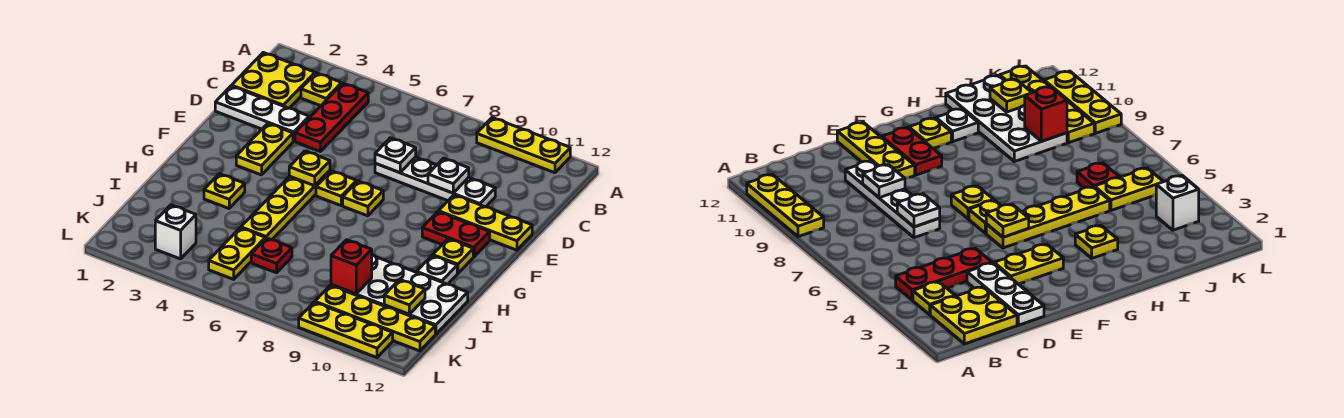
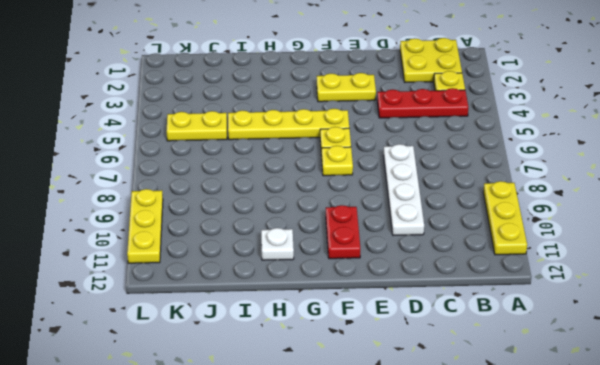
none -> white plate D1:D3 level 1
none -> yellow plate E10:E12 level 1
none -> yellow plate G11 level 1

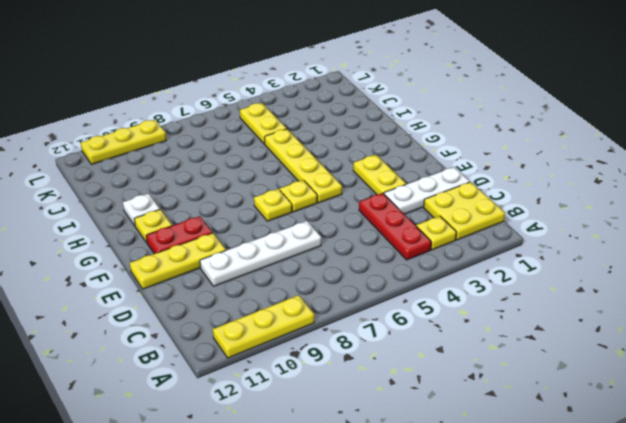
none -> yellow plate H3 level 1
none -> white plate I9:J12 level 1
none -> red plate J6 level 1

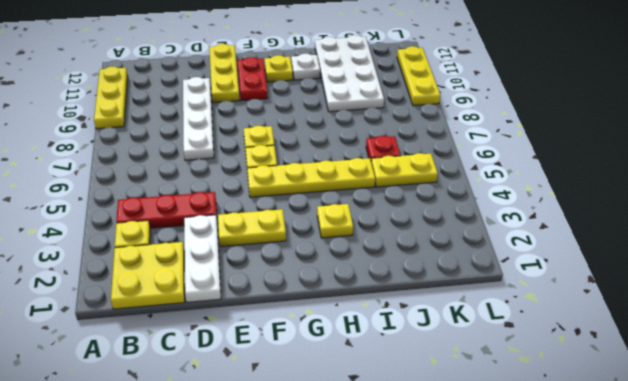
none -> white brick K3 level 1
none -> yellow plate K9:K12 level 1
none -> white plate D7 level 2

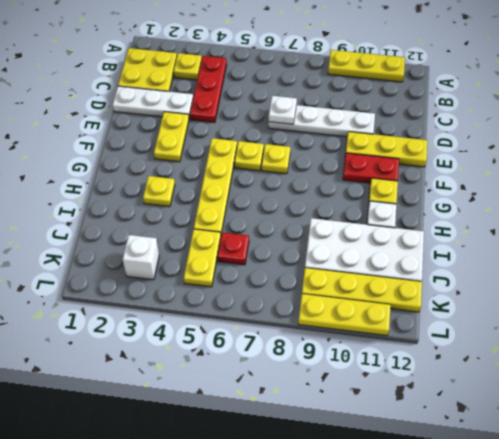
none -> white plate D9 level 2
none -> yellow plate F5 level 2
none -> red brick J9 level 2

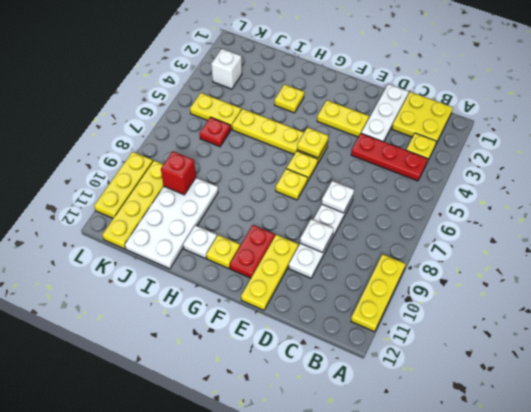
none -> yellow plate J11 level 2

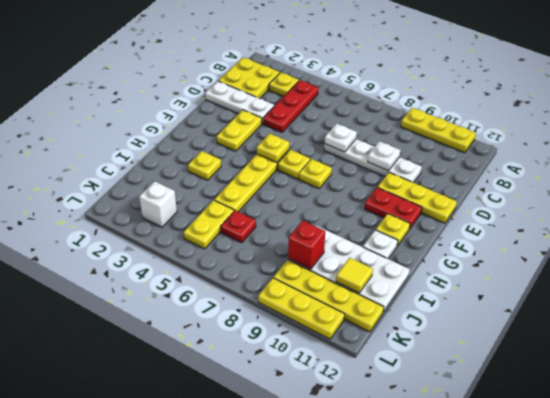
yellow tile J11 level 2 -> yellow plate J11 level 2

